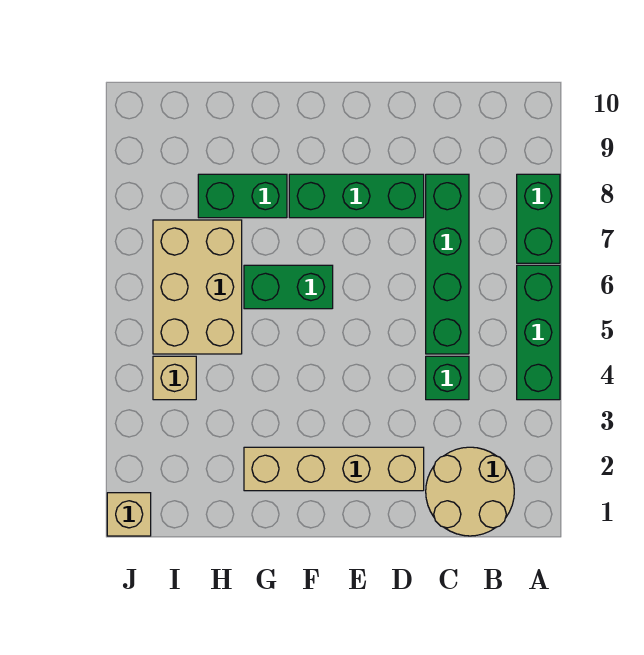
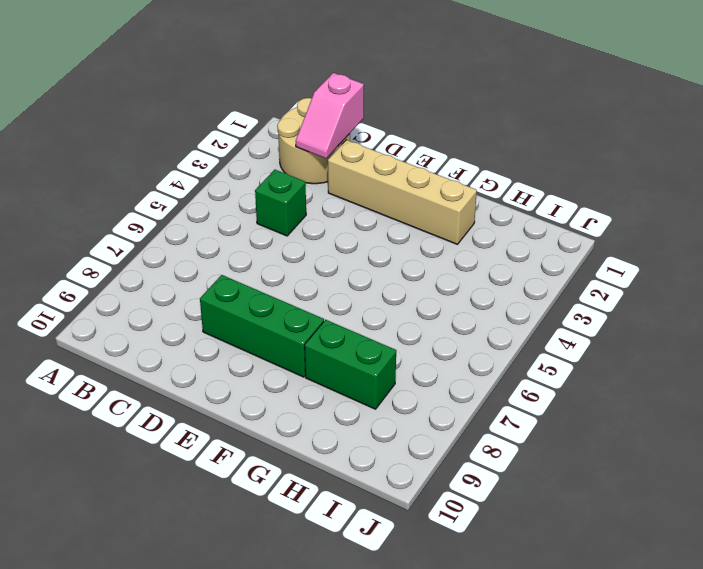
pink slope C1:C2 level 2 top 1 -> none
none -> green brick A4:A6 level 1
none -> green brick A7:A8 level 1
none -> green brick C5:C8 level 1

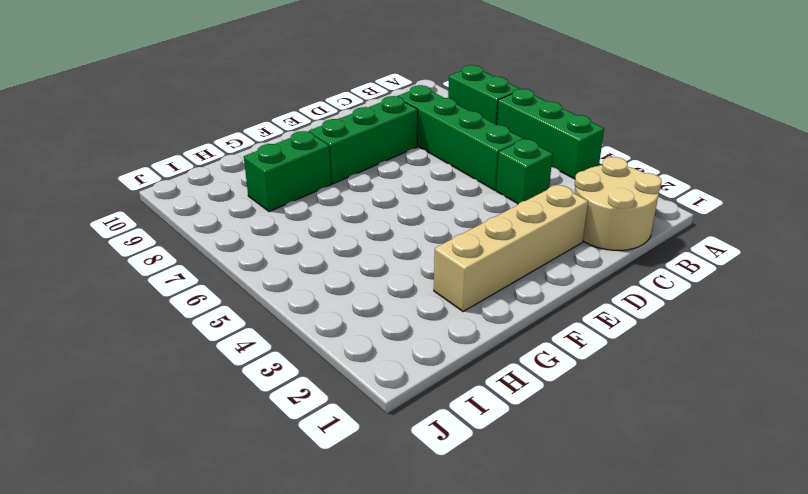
none -> green brick F6:G6 level 1
none -> tan brick H5:I7 level 1
none -> tan brick I4 level 1

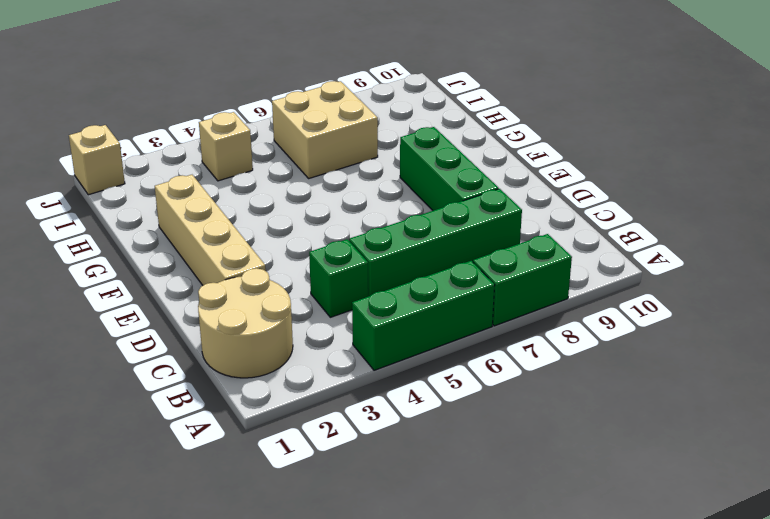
tan brick H6:I7 level 1 -> tan brick H5:I7 level 1
none -> green brick F6:G6 level 1
none -> green brick G8:H8 level 1

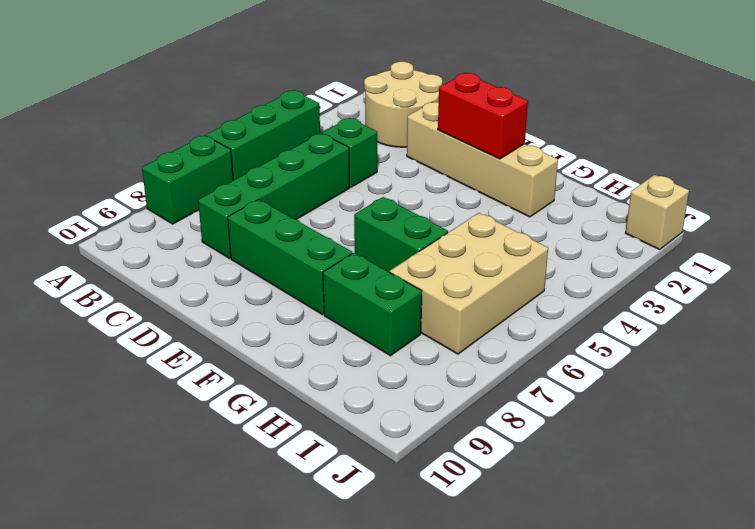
red brick E2:F2 level 2 -> none
none -> tan brick I4 level 1

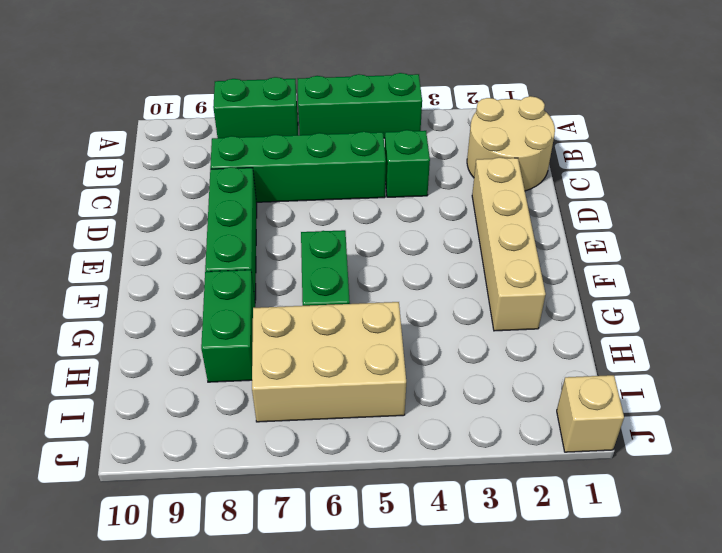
none -> tan brick I4 level 1

